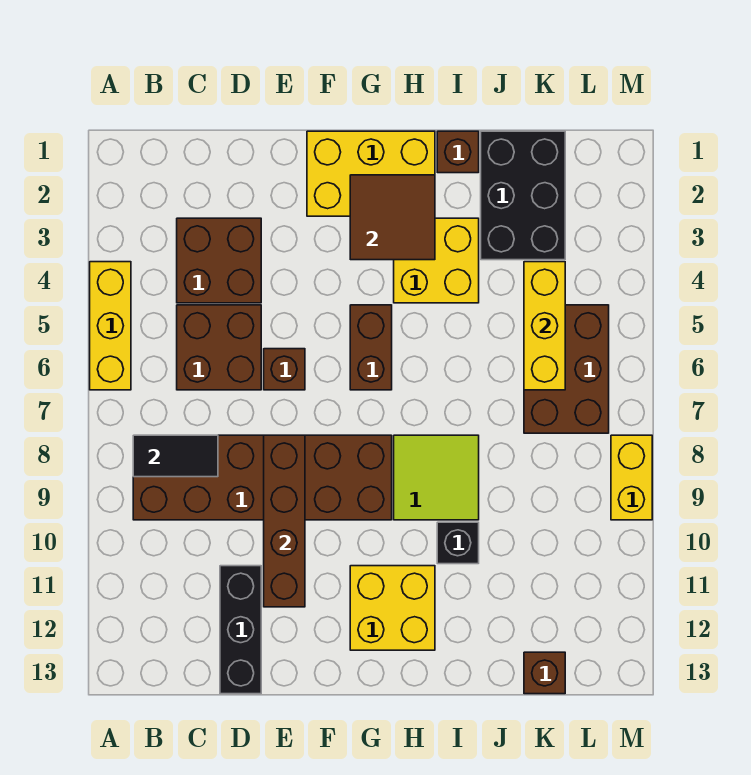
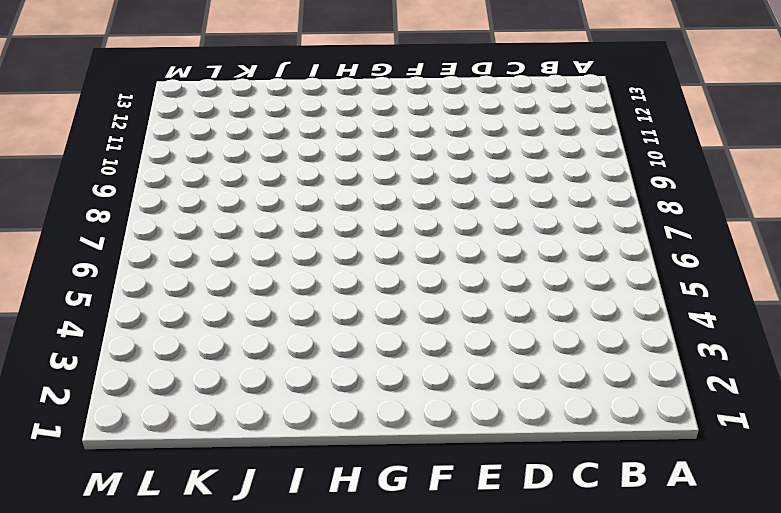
none -> yellow brick A4:A6 level 1
none -> brown brick B8:G9 level 1
none -> brown brick C3:D4 level 1

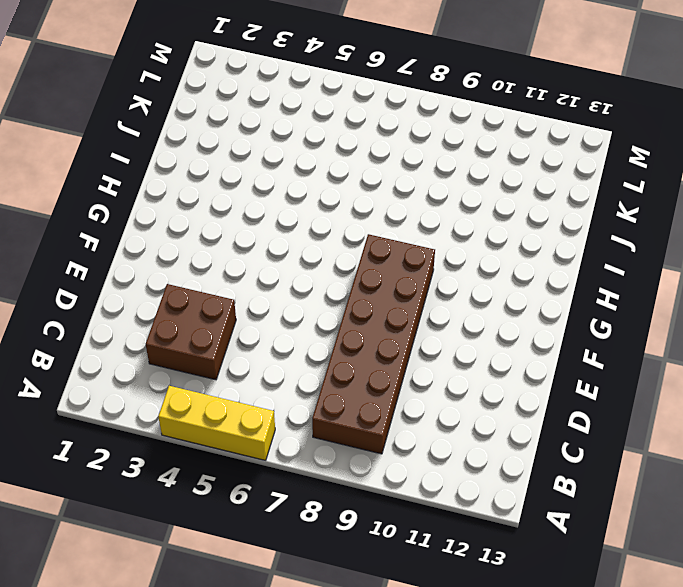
none -> brown brick C5:D6 level 1
none -> black brick D11:D13 level 1
none -> brown brick E6 level 1

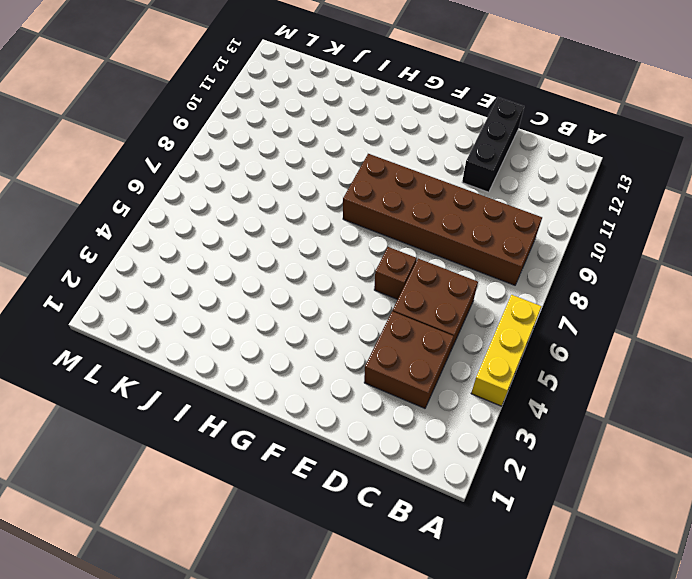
none -> yellow brick F1:H2 level 1
none -> brown brick G5:G6 level 1
none -> yellow brick G11:H12 level 1

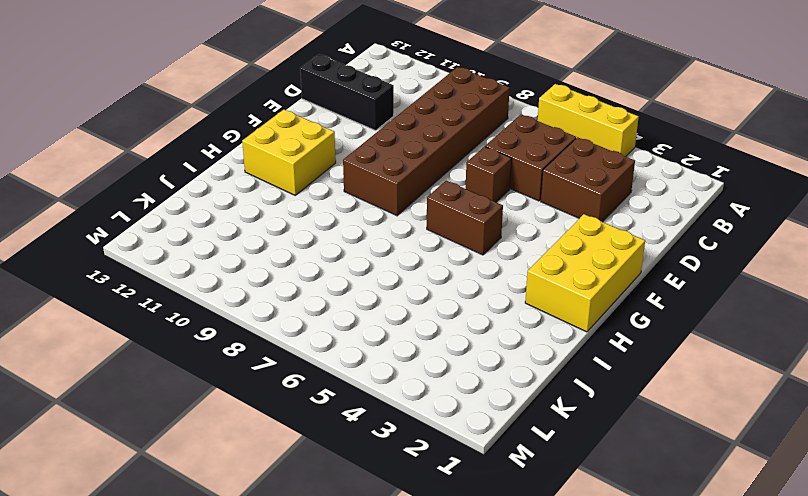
none -> yellow brick H3:I4 level 1
none -> lime tile H8:I9 level 1
none -> brown brick I1 level 1

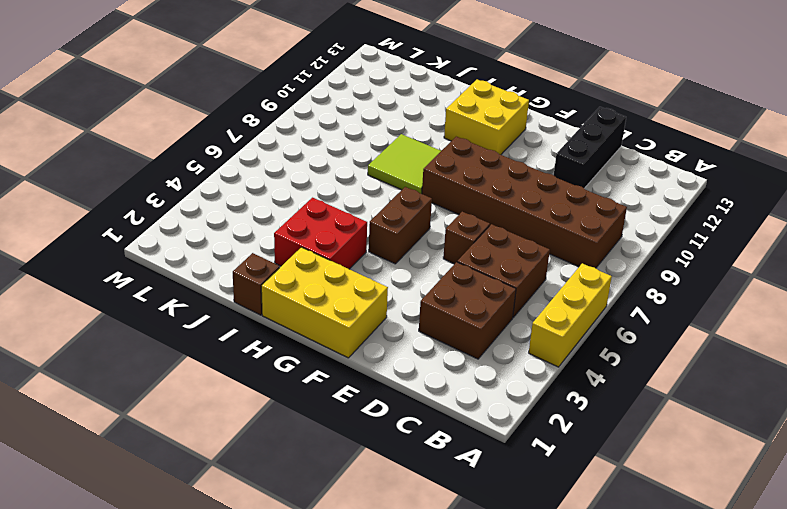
red brick H3:I4 level 1 -> yellow brick H3:I4 level 1
none -> black brick I10 level 1
none -> black brick J1:K3 level 1
none -> brown brick K5:L7 level 1

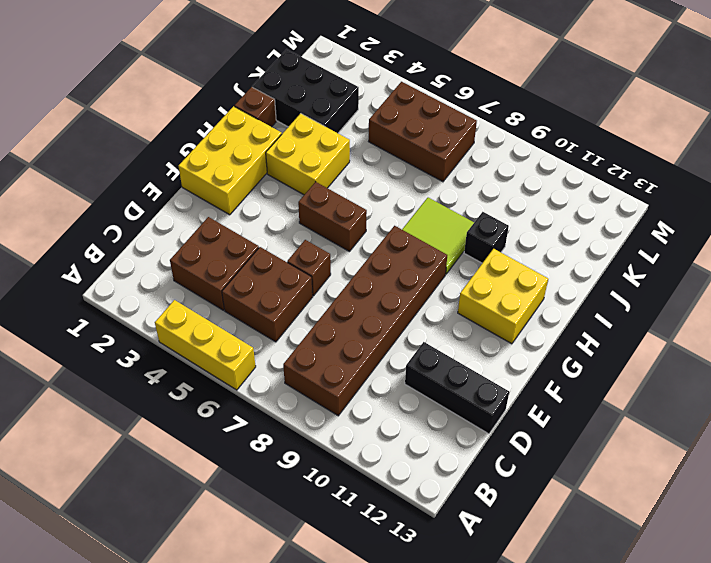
none -> brown brick K13 level 1
none -> yellow brick M8:M9 level 1
none -> black tile B8:C8 level 2

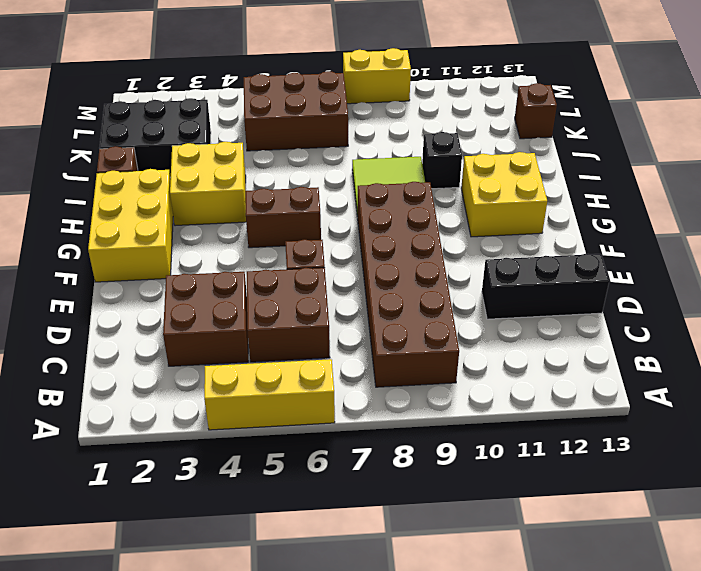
none -> black tile B8:C8 level 2
none -> brown brick E8:E11 level 2
none -> brown tile G2:H3 level 2

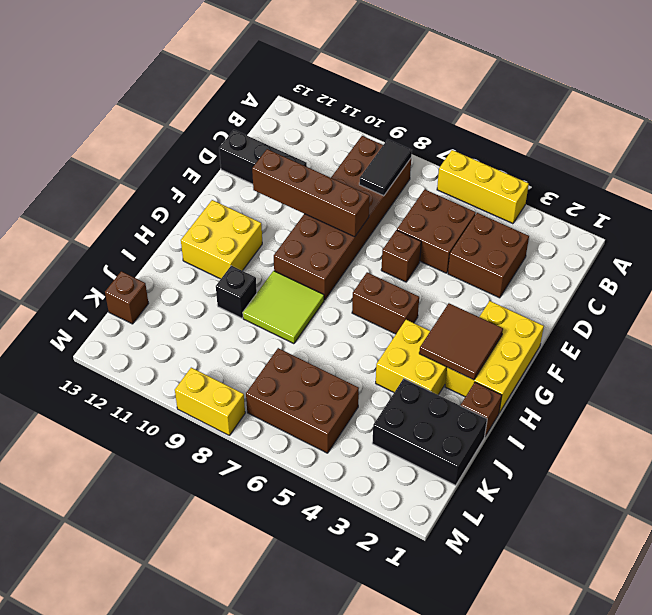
none -> yellow brick K4:K6 level 2

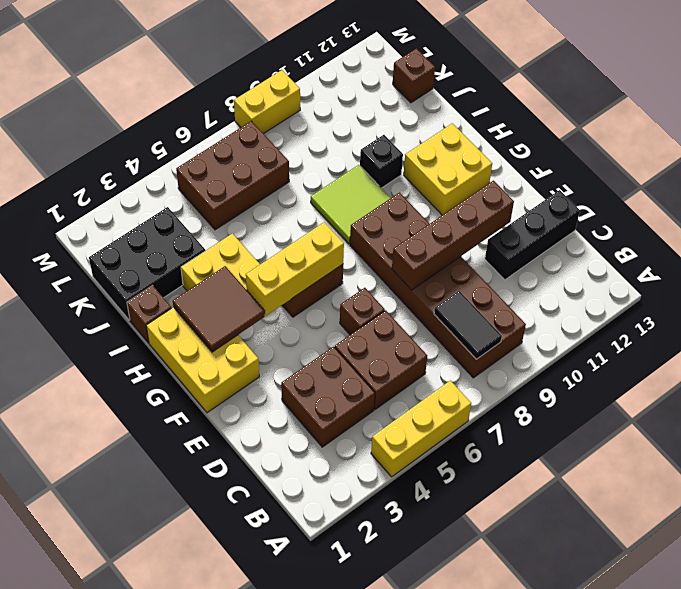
yellow brick G4:G6 level 2 -> yellow brick K4:K6 level 2

